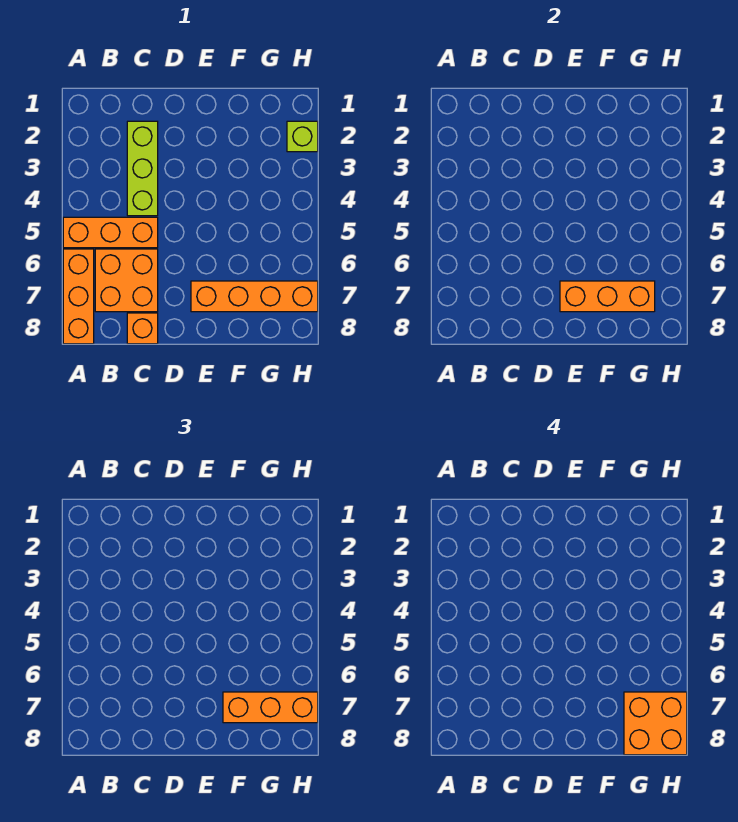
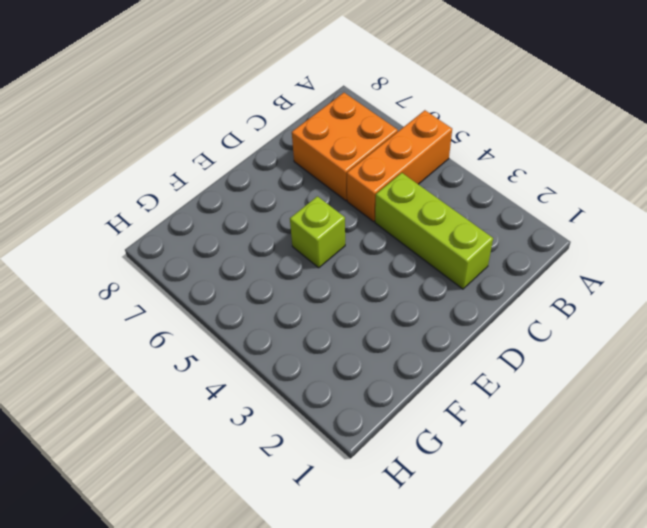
lime brick E5 level 1 -> lime brick H2 level 1
none -> orange brick A6:A8 level 1
none -> orange brick C8 level 1

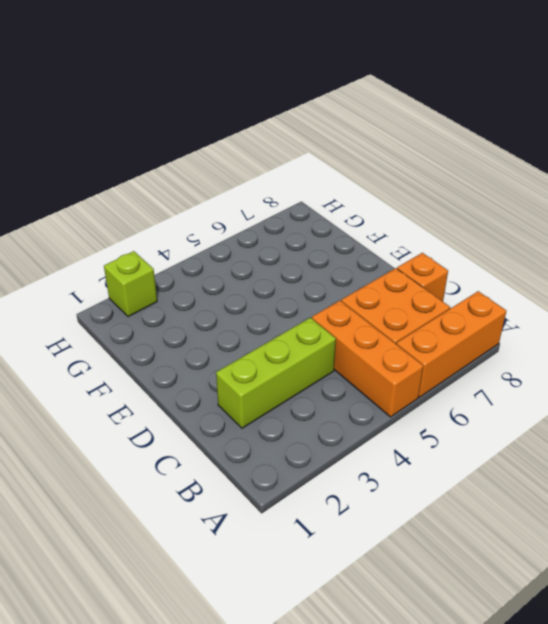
none -> orange brick E7:H7 level 1
none -> orange brick E7:G7 level 2

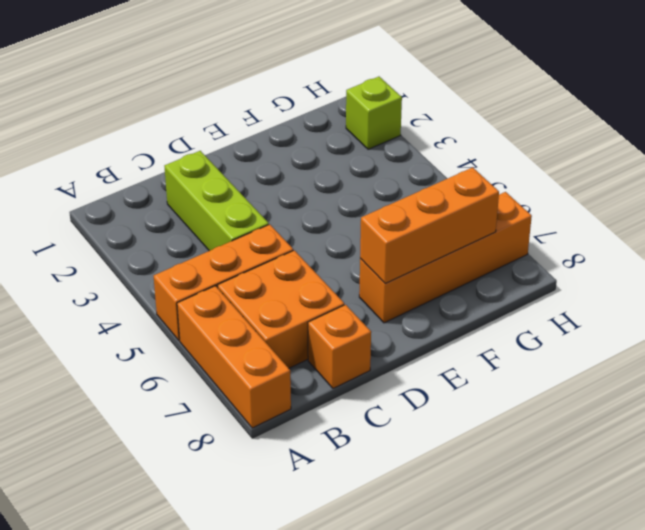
none -> orange brick F7:H7 level 3
none -> orange brick G7:H8 level 4

